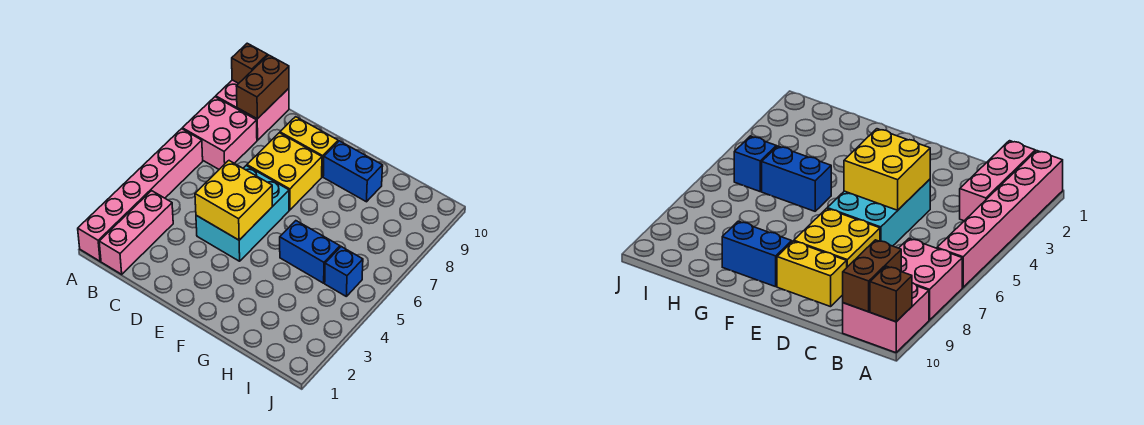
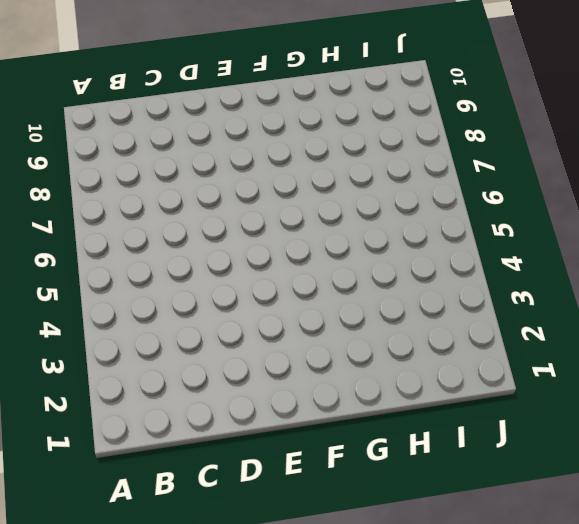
none -> pink brick A1:A6 level 1
none -> pink brick A7:B8 level 1
none -> pink brick A9:B10 level 1

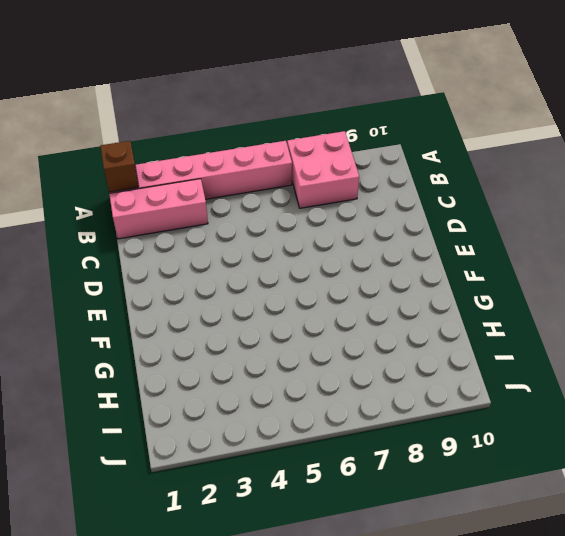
brown brick A1 level 2 -> brown brick A10 level 2
none -> pink brick A9:B10 level 1
none -> cyan brick D4:E6 level 1
none -> yellow brick D7:E8 level 1

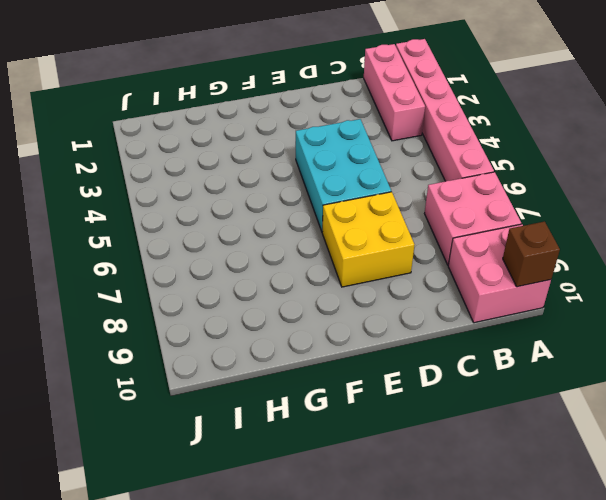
none -> yellow brick D9:E9 level 1
none -> blue brick F9:G9 level 1
none -> blue brick G5:H5 level 1

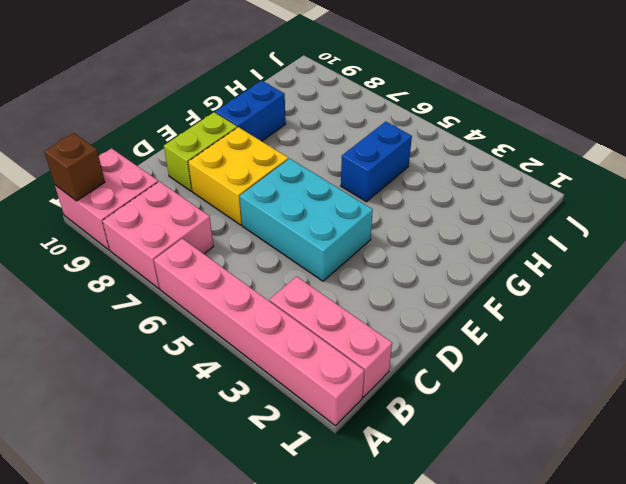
lime brick D9:E9 level 1 -> yellow brick D9:E9 level 1
none -> blue brick I5 level 1
none -> brown brick B9:B10 level 2
none -> yellow brick D4:E5 level 2

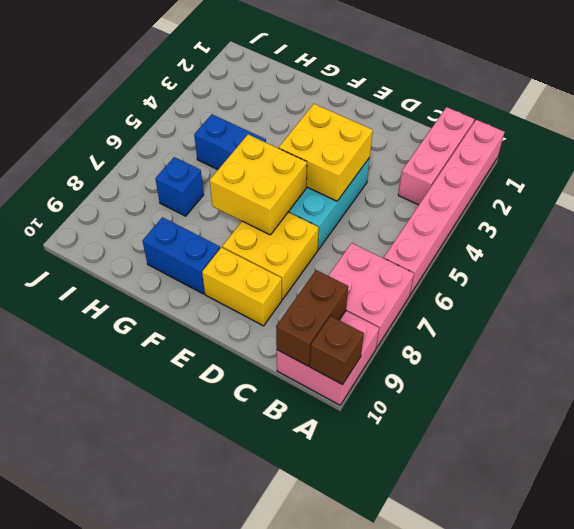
yellow brick E6:F7 level 2 -> none
blue brick H7 level 1 -> blue brick I5 level 1

